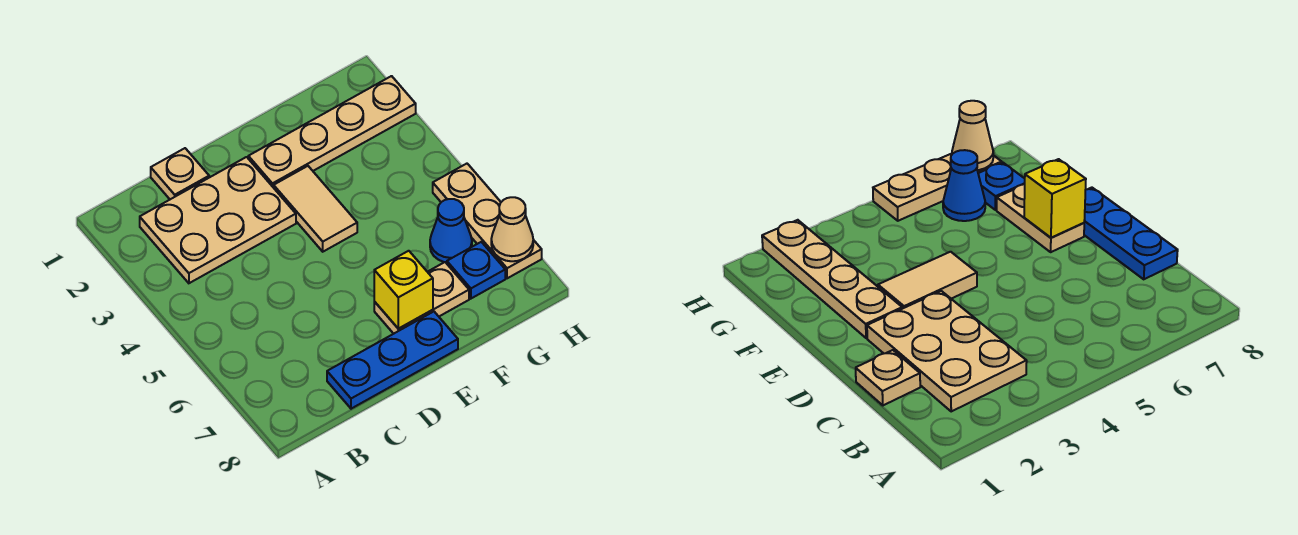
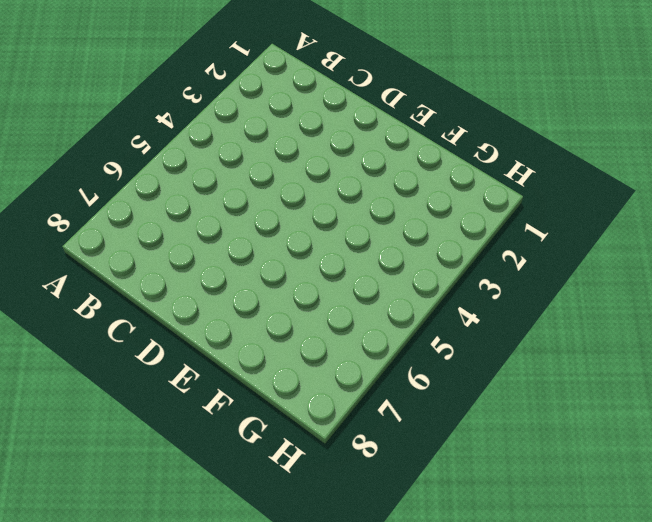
none -> tan plate B2:D3 level 1
none -> tan plate C1 level 1

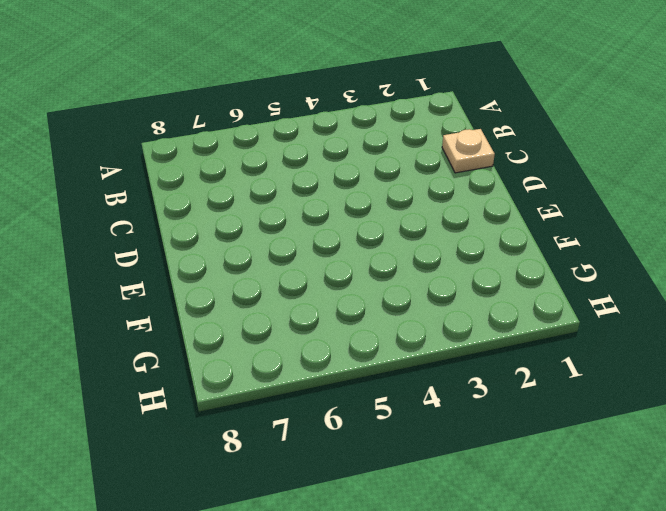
none -> tan plate B2:D3 level 1
none -> blue plate C8:E8 level 1

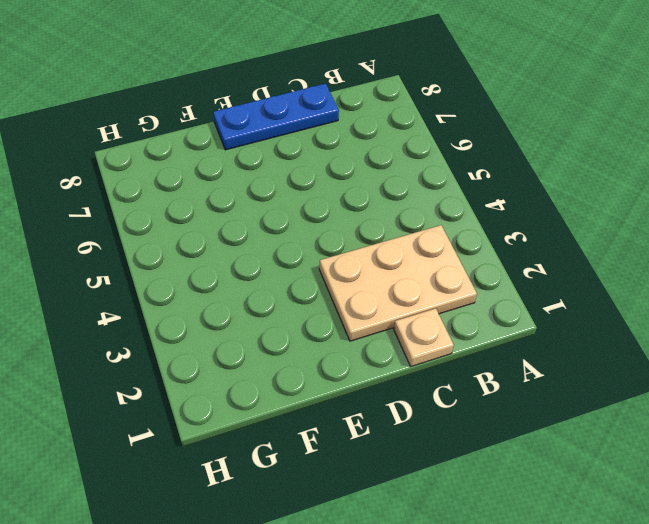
none -> tan plate E2:H2 level 1
none -> tan tile E3:E4 level 1

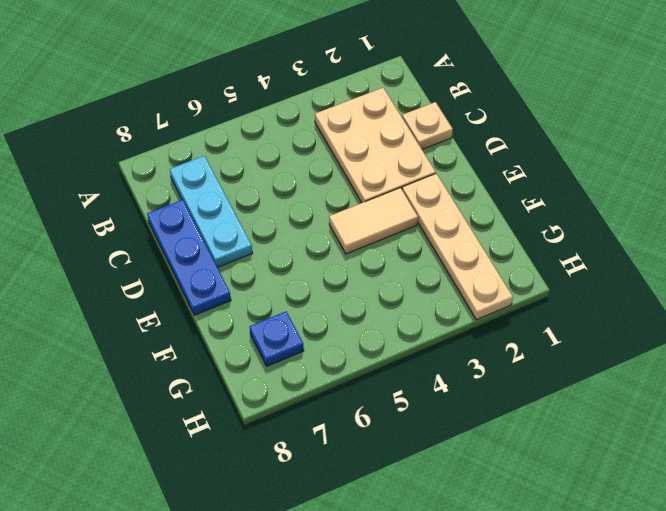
cyan plate B7:D7 level 1 -> none
none -> tan plate E7:F7 level 1
none -> blue cone G6 level 1

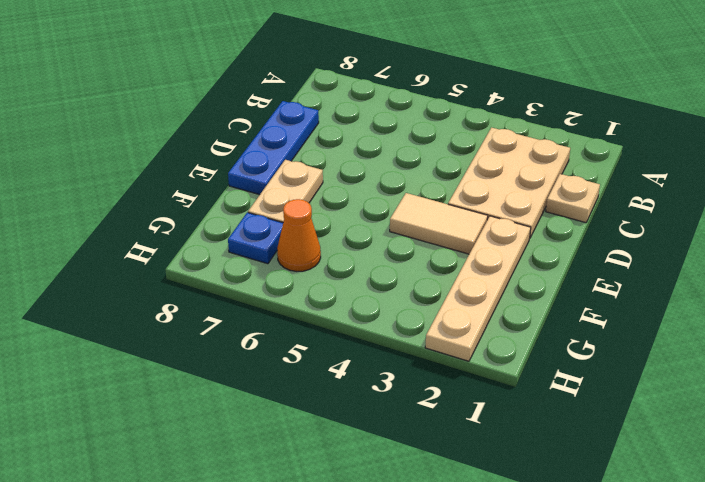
orange cone G6 level 1 -> blue cone G6 level 1
none -> tan plate H5:H7 level 1
none -> yellow brick E7 level 2

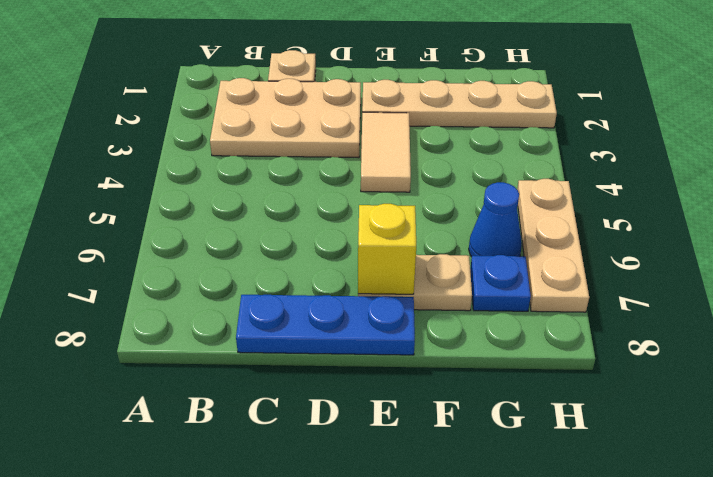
none -> tan cone H7 level 2

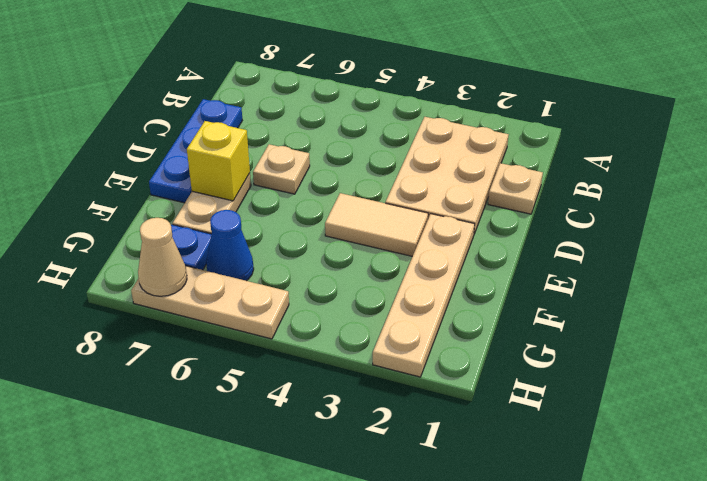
tan plate D6 level 1 -> none

